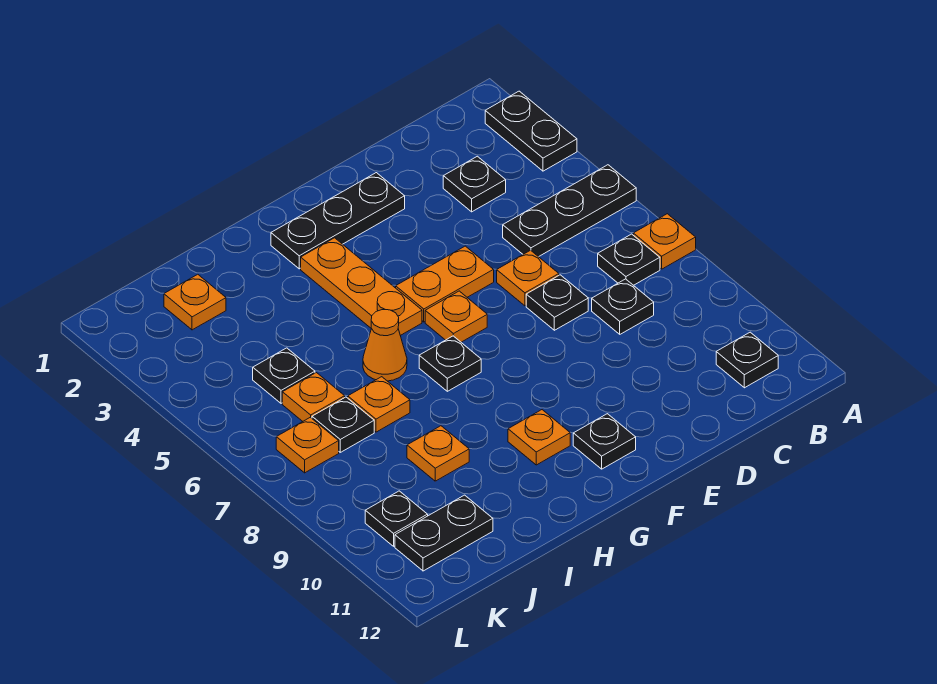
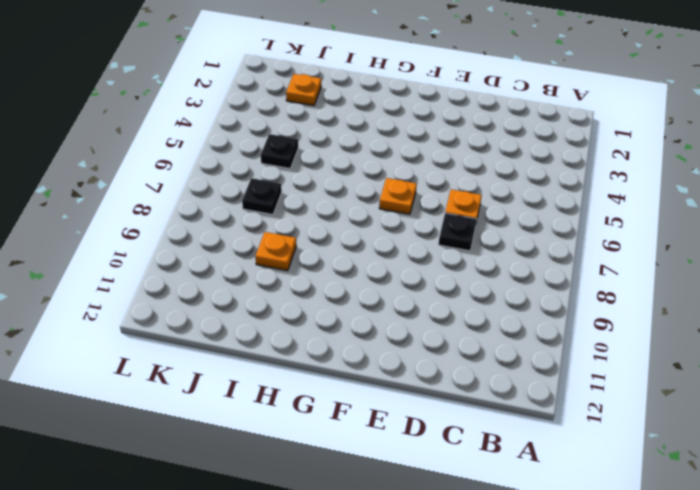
none -> black plate A2:A3 level 1
none -> black plate A5:C5 level 1
none -> orange plate A7 level 1

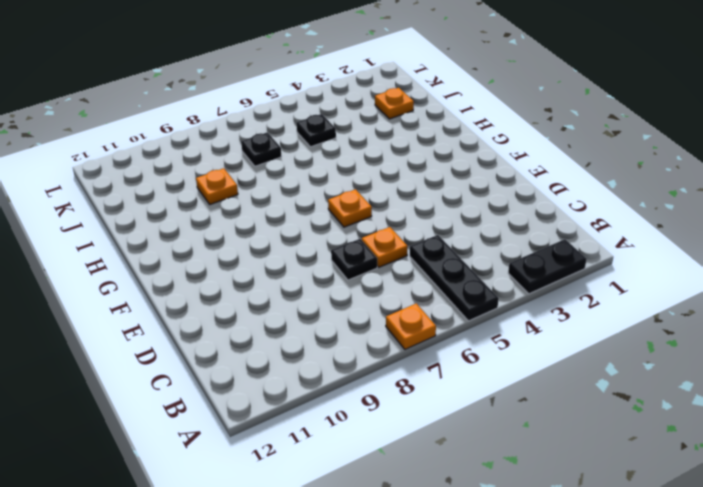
none -> black plate B7 level 1
none -> black plate B11 level 1
none -> black plate C3 level 1

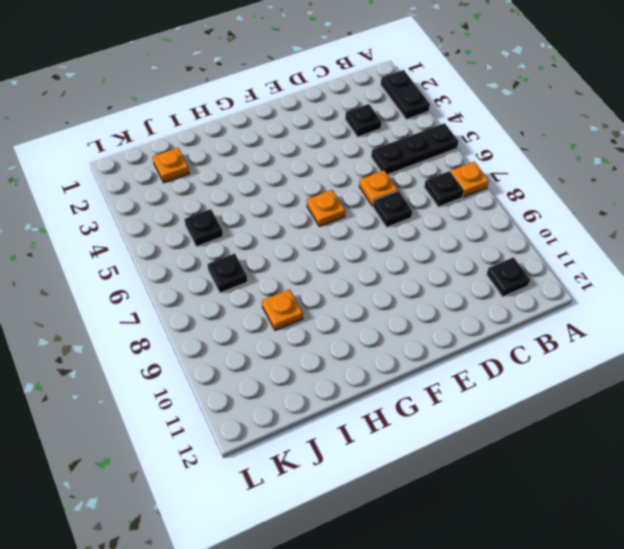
none -> black plate C8 level 1
none -> black plate E2:G2 level 1
none -> orange plate E5:F5 level 1

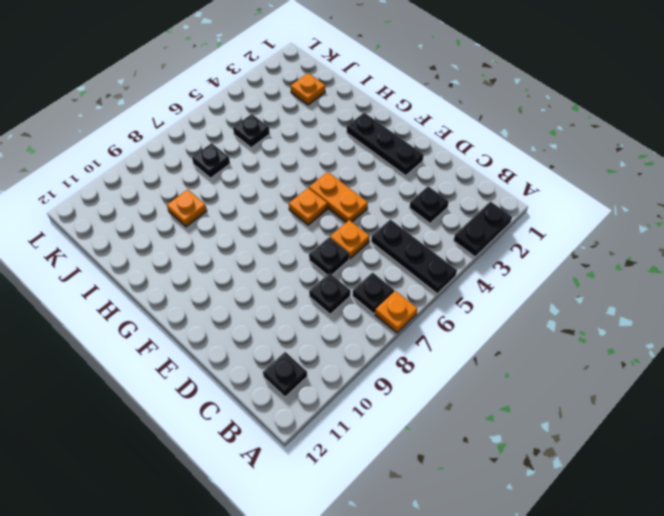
none -> black plate F11 level 1
none -> orange plate G3:G5 level 1
none -> black plate G7 level 1

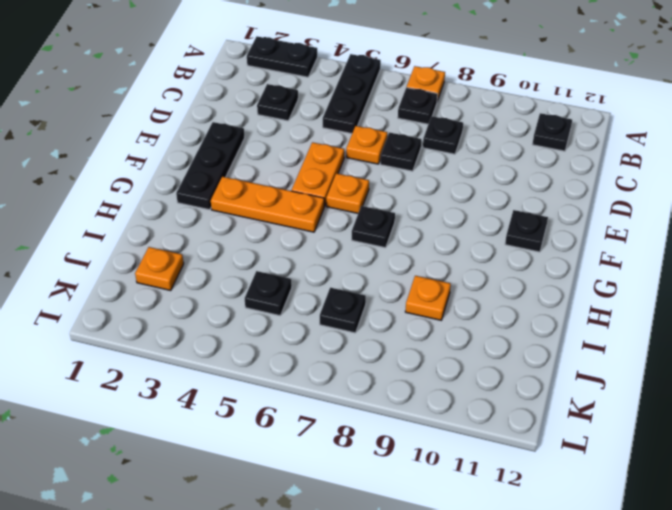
none -> orange plate G10 level 1
none -> orange cone H6 level 1
none -> orange plate I7 level 1

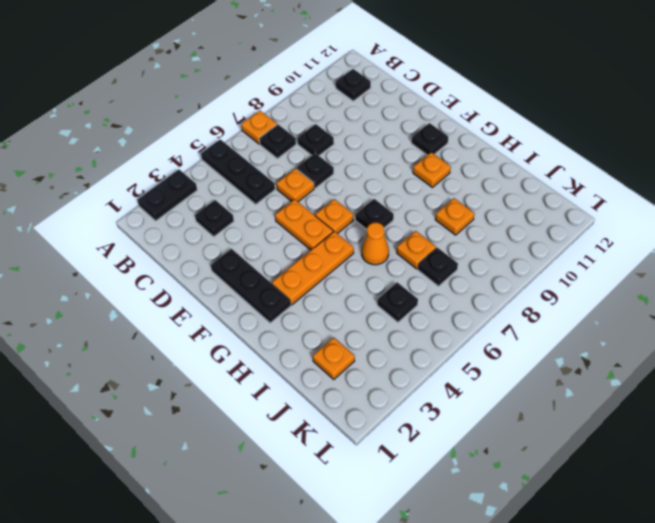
none -> orange plate J6 level 1
none -> black plate J11:K11 level 1
none -> orange plate K7 level 1

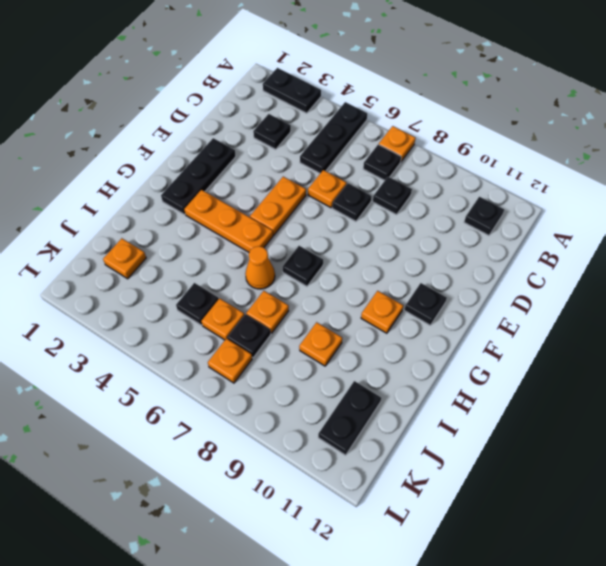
none -> orange plate F6 level 1
none -> black plate K10 level 1

